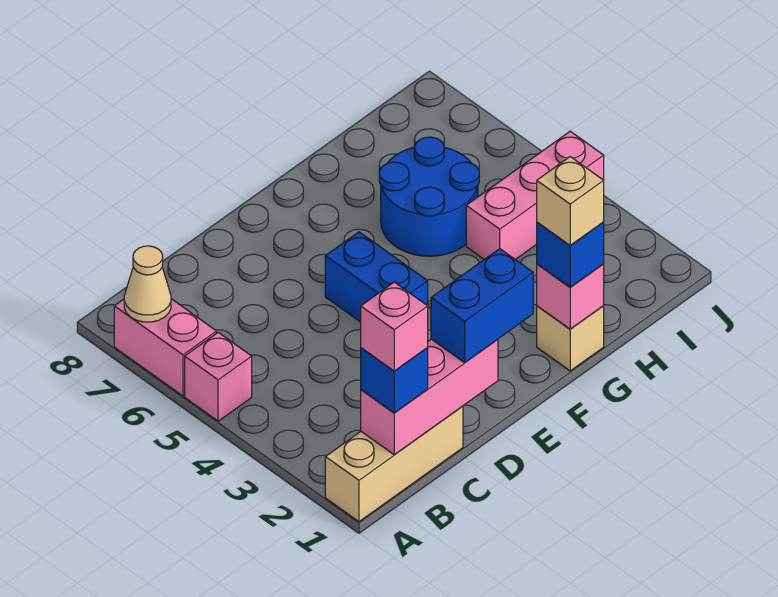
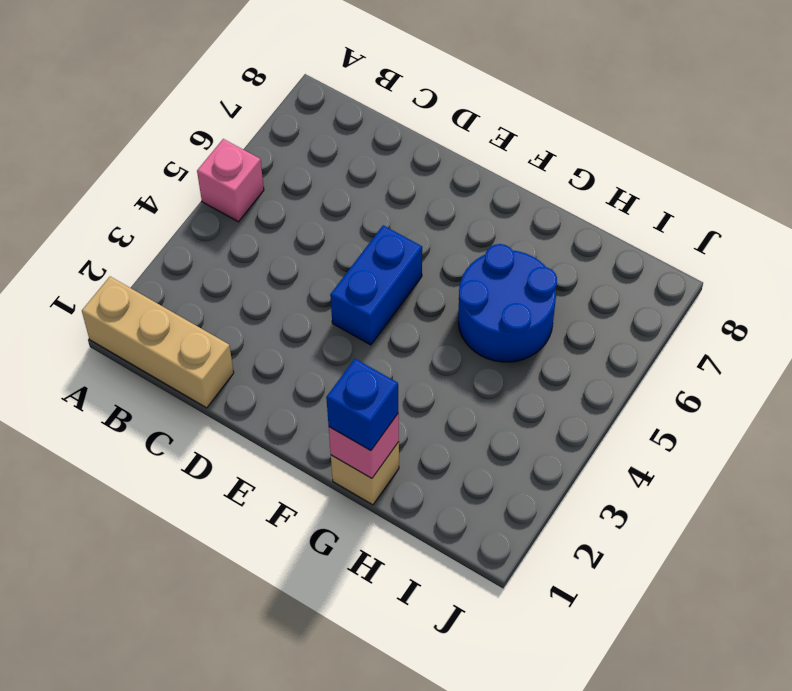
none -> pink brick A6:A7 level 1
none -> pink brick H4:J4 level 1
none -> tan cone A7 level 2

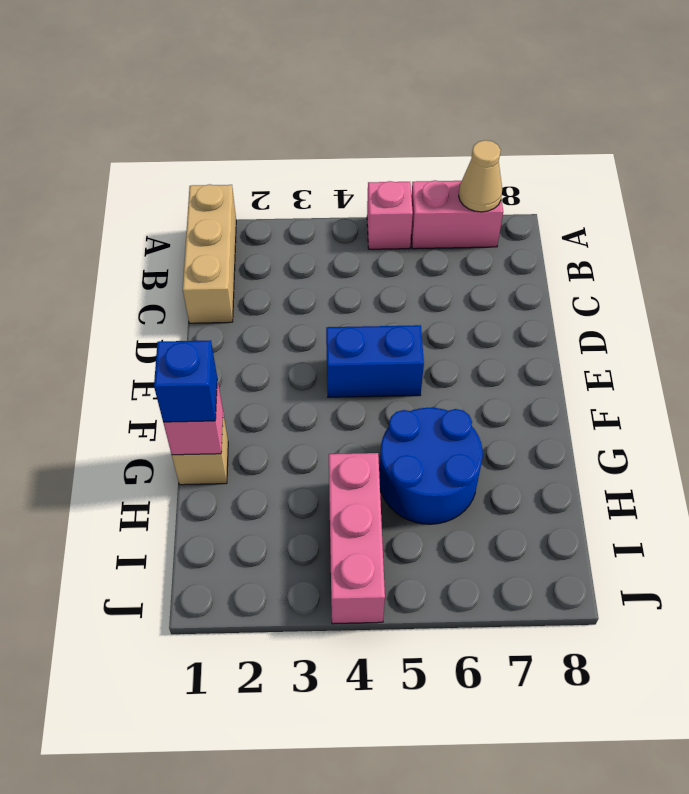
none -> pink brick B1:D1 level 2
none -> blue brick B1 level 3
none -> blue brick D1:E1 level 3

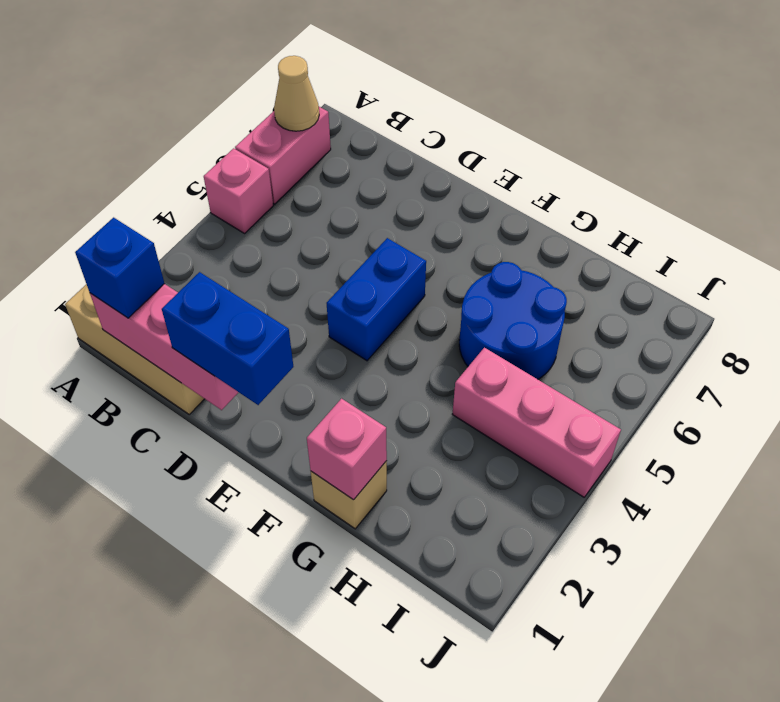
none -> blue brick G1 level 3
none -> pink brick B1 level 4
none -> tan brick G1 level 4

